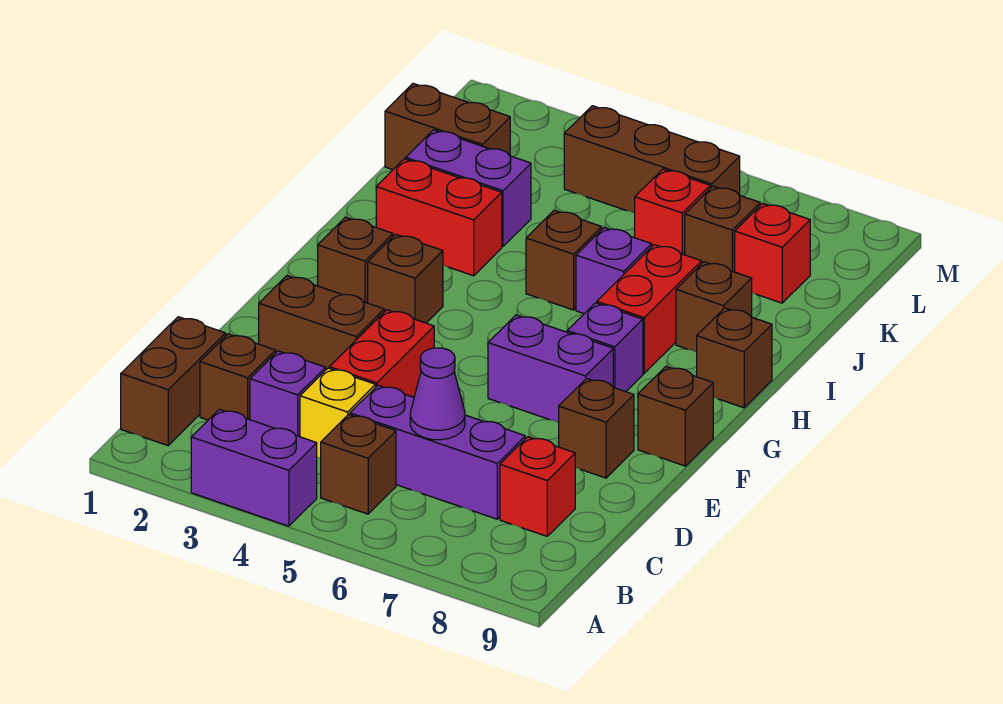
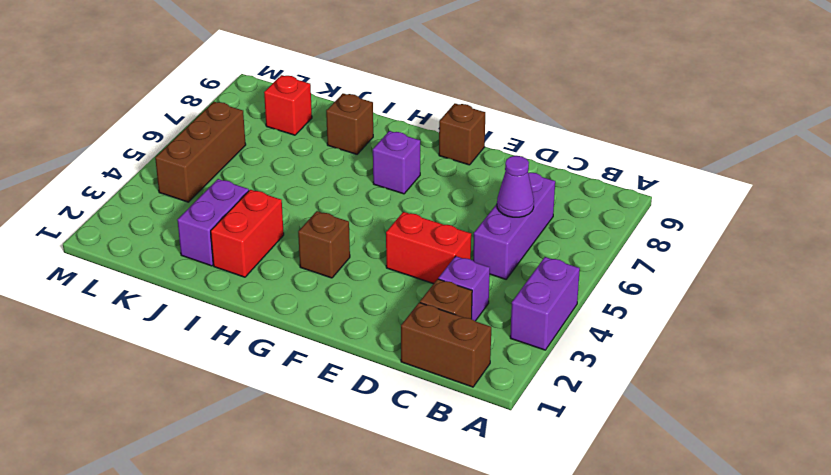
none -> brown brick B5 level 1
none -> yellow brick C4 level 1
none -> red brick C8 level 1

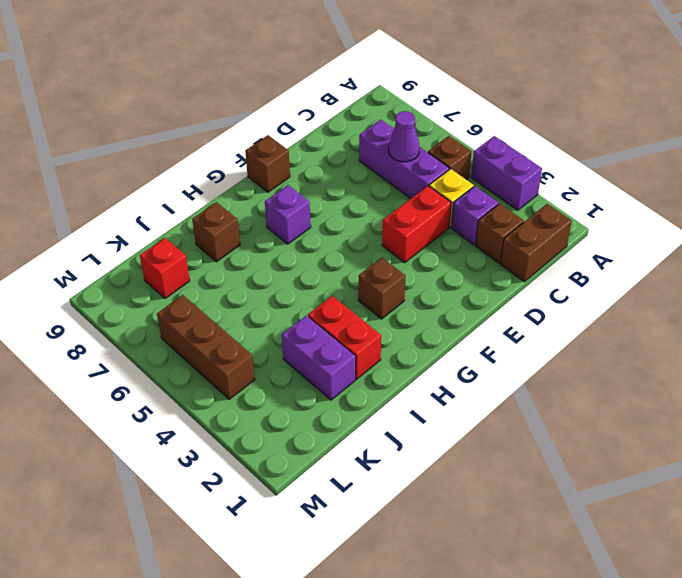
none -> red brick C8 level 1
none -> brown brick E2:E3 level 1
none -> brown brick E8 level 1

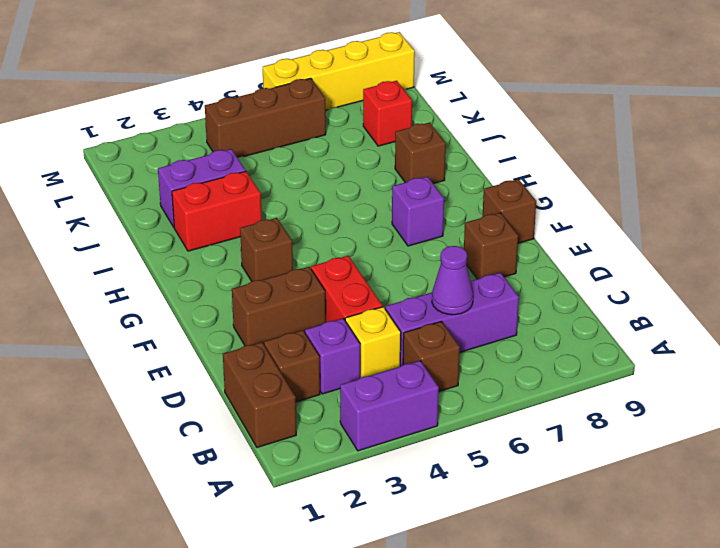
yellow brick M6:M9 level 1 -> none
none -> red brick C8 level 1
none -> purple brick F6:F7 level 1
none -> brown brick G2 level 1

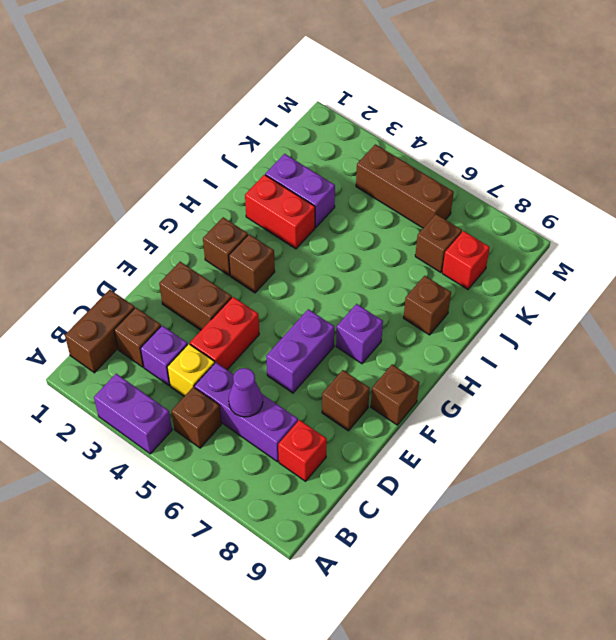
purple brick E6:F6 level 1 -> purple brick F6:F7 level 1
none -> red brick H7:I7 level 1
none -> brown brick H9 level 1
none -> brown brick I5 level 1

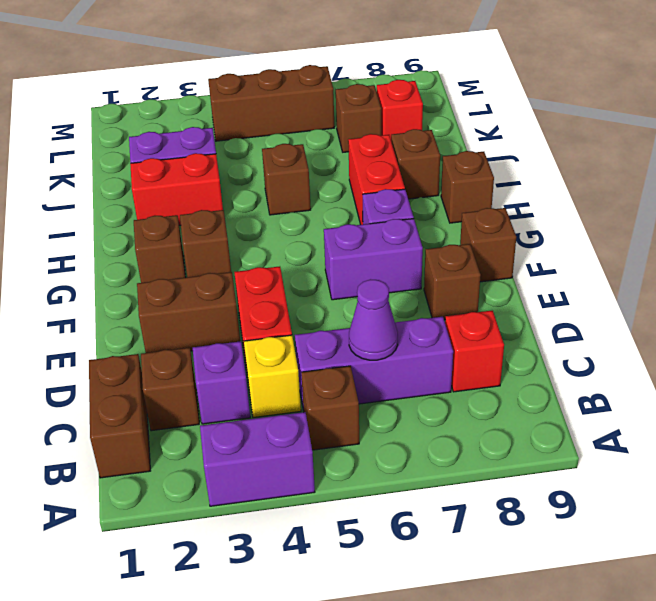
none -> purple brick I6 level 1
none -> brown brick K1:K2 level 1
none -> red brick K6 level 1

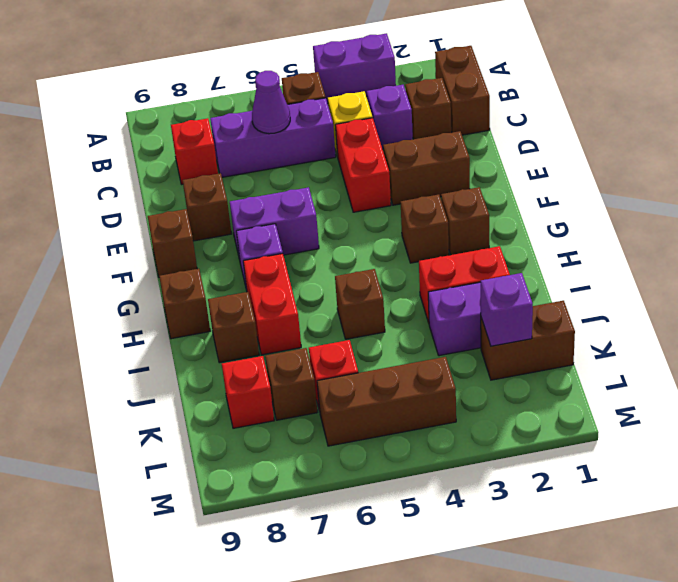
purple brick K2 level 2 -> purple brick I6 level 1

